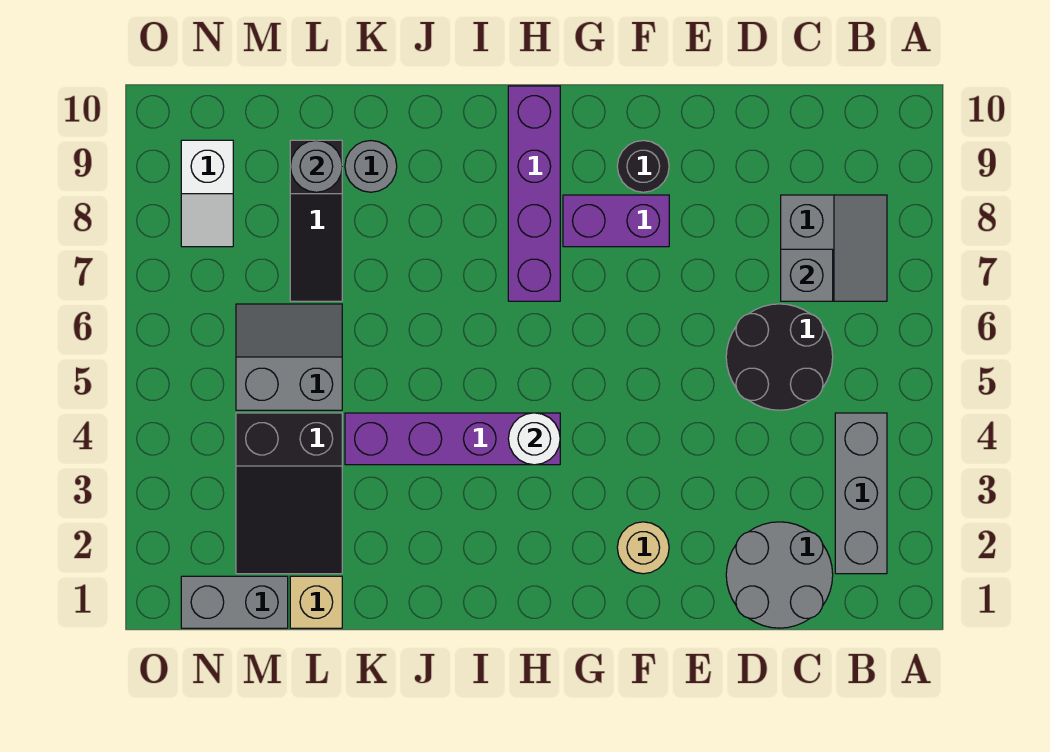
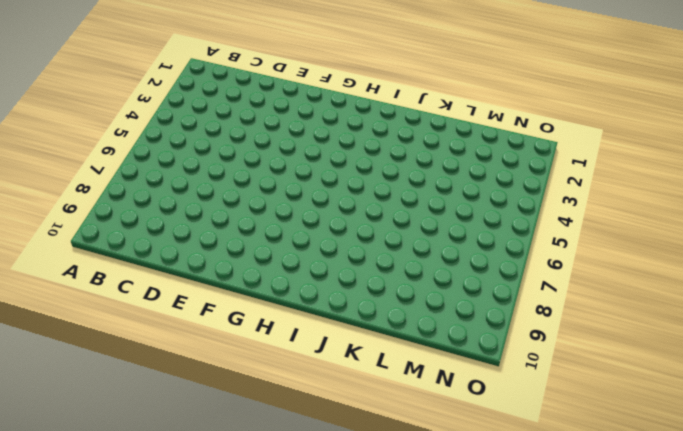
none -> grey brick B2:B4 level 1
none -> grey slope B7:C8 level 1 top C
none -> grey round brick C1:D2 level 1

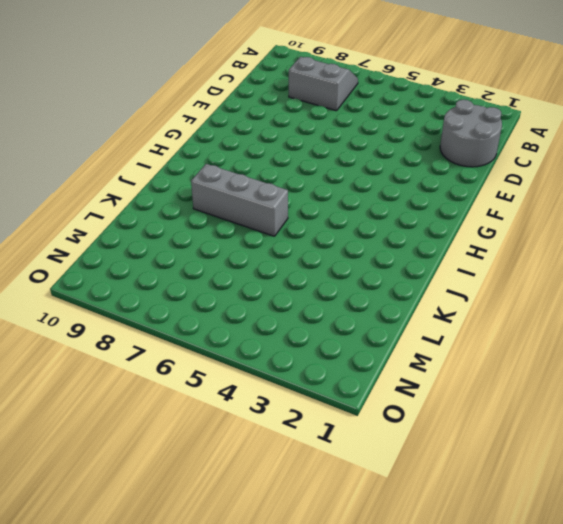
grey brick J6:J8 level 1 -> grey brick B2:B4 level 1
none -> black round brick C5:D6 level 1
none -> tan round brick F2 level 1
none -> purple brick F8:G8 level 1

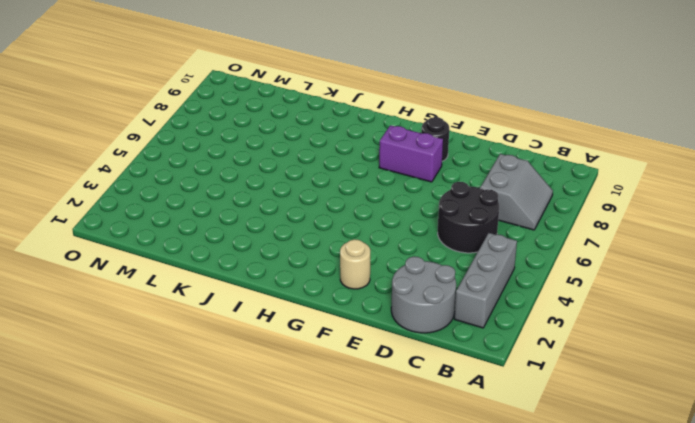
none -> purple brick H4:K4 level 1
none -> purple brick H7:H10 level 1
none -> grey round brick K9 level 1

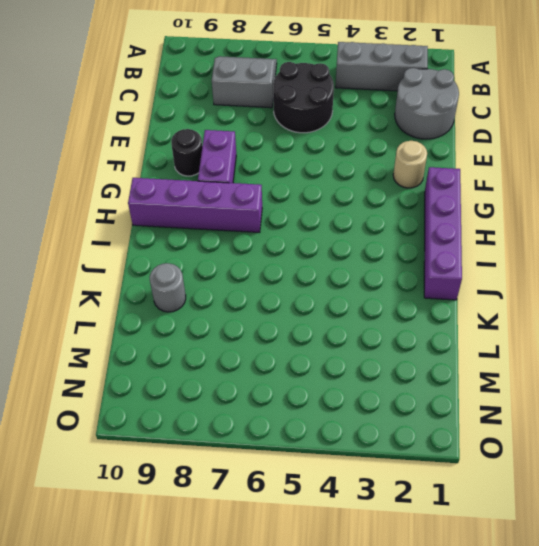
purple brick G1:J1 level 1 -> purple brick H4:K4 level 1
none -> tan brick L1 level 1
none -> black slope L2:M4 level 1 top 4
none -> grey slope L5:M6 level 1 top 5

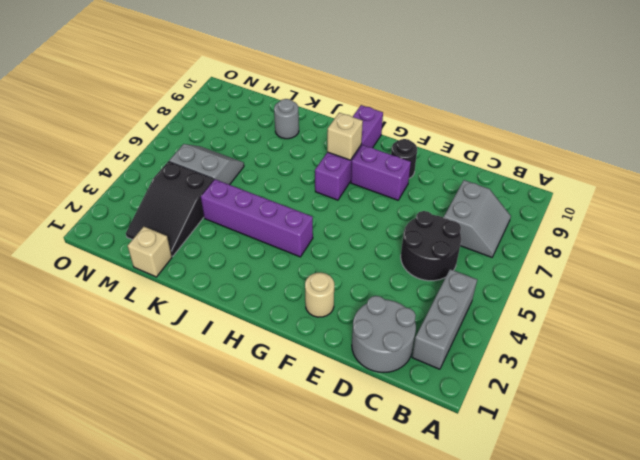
tan brick H8 level 2 -> none
none -> black slope L7:L9 level 1 top 9
none -> grey brick M1:N1 level 1
none -> white slope N8:N9 level 1 top 9

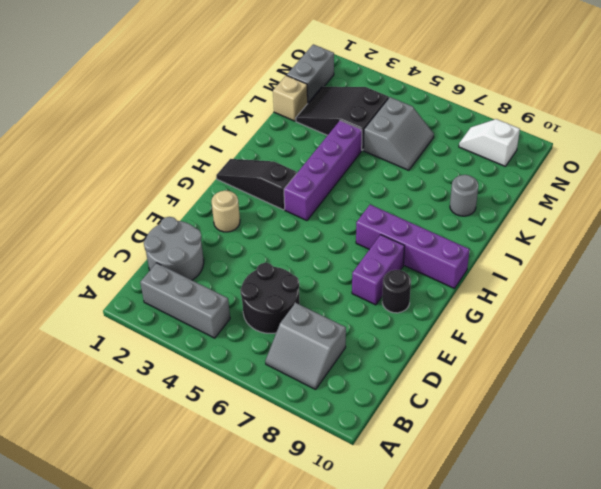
black slope H1:H3 level 1 top 3 -> black slope L7:L9 level 1 top 9
none -> grey brick C7 level 2
none -> white round brick H4 level 2
none -> grey round brick L9 level 2

